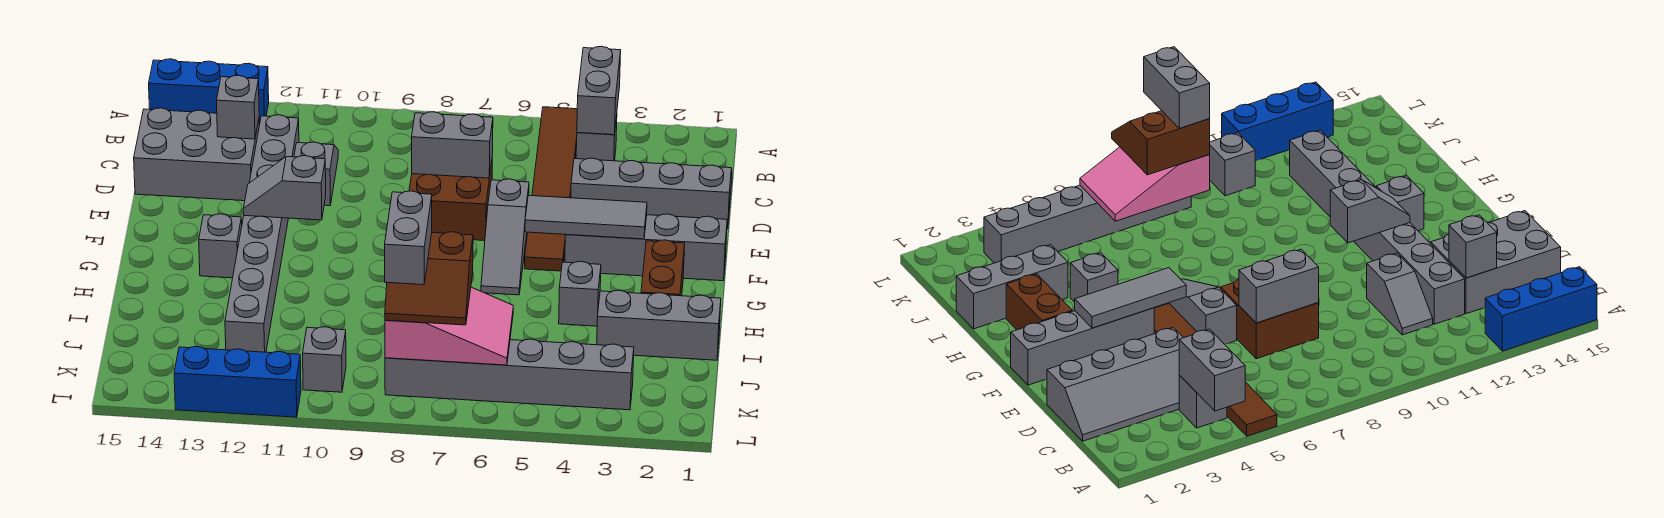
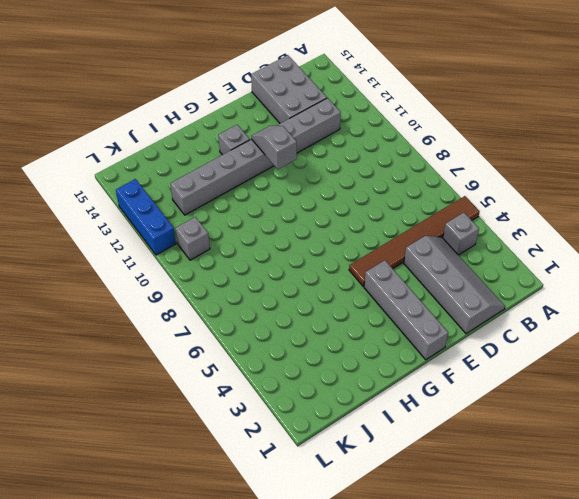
none -> blue brick A13:A15 level 1
none -> grey slope C11:D11 level 1 top D
none -> brown brick D7:E8 level 1

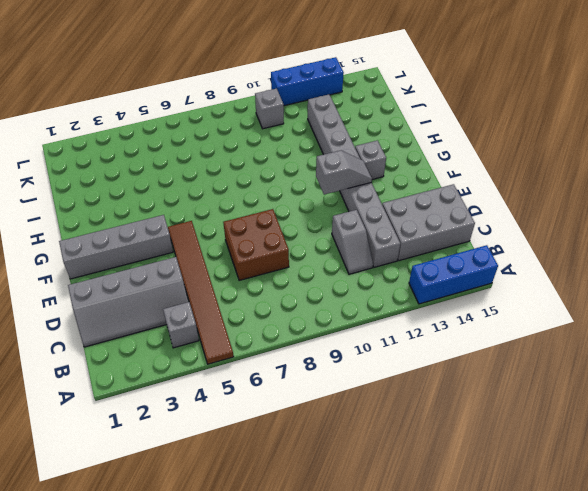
none -> grey slope E6:G6 level 1 top E
none -> brown brick G2:H2 level 1
none -> grey brick H4 level 1

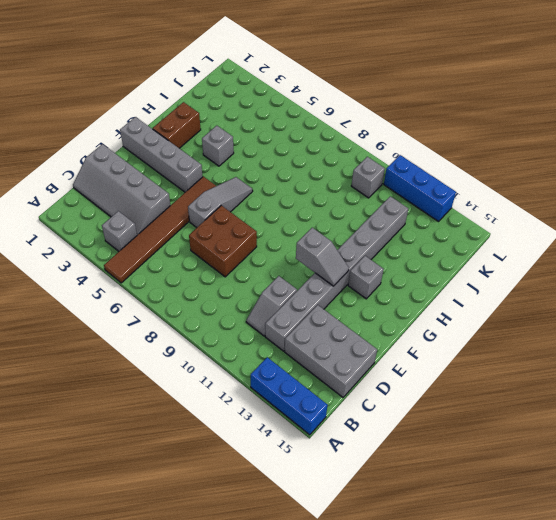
none -> grey brick I1:I3 level 1
none -> grey brick K3:K8 level 1
none -> grey brick A4:B4 level 2

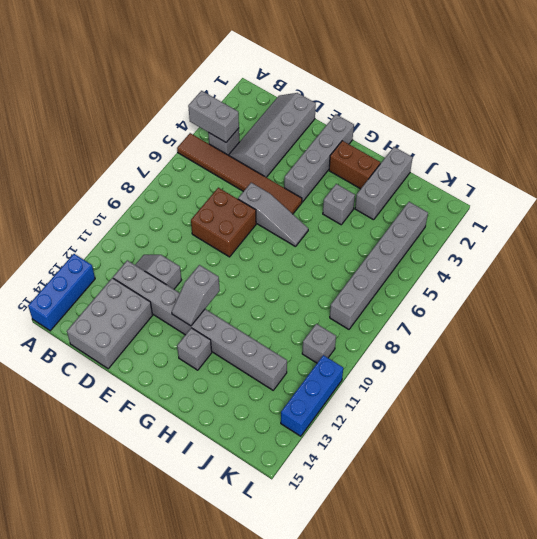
none -> grey brick C13 level 2
none -> grey brick D7:D8 level 2
none -> grey tile F3:F5 level 2

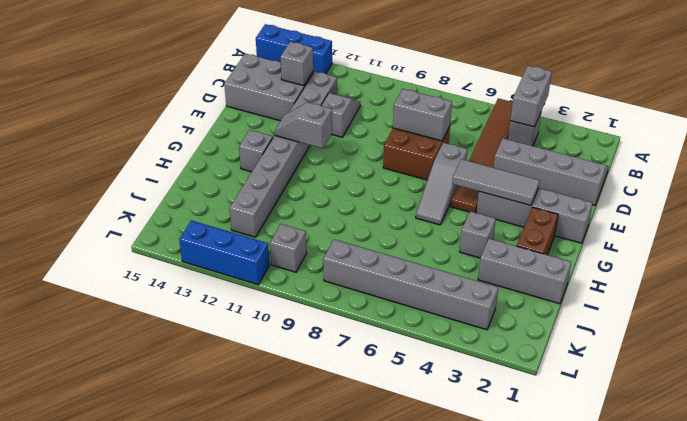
none -> pink slope J6:K8 level 2 top 8
none -> brown slope J7:K8 level 3 top J
none -> grey brick J8:K8 level 4

